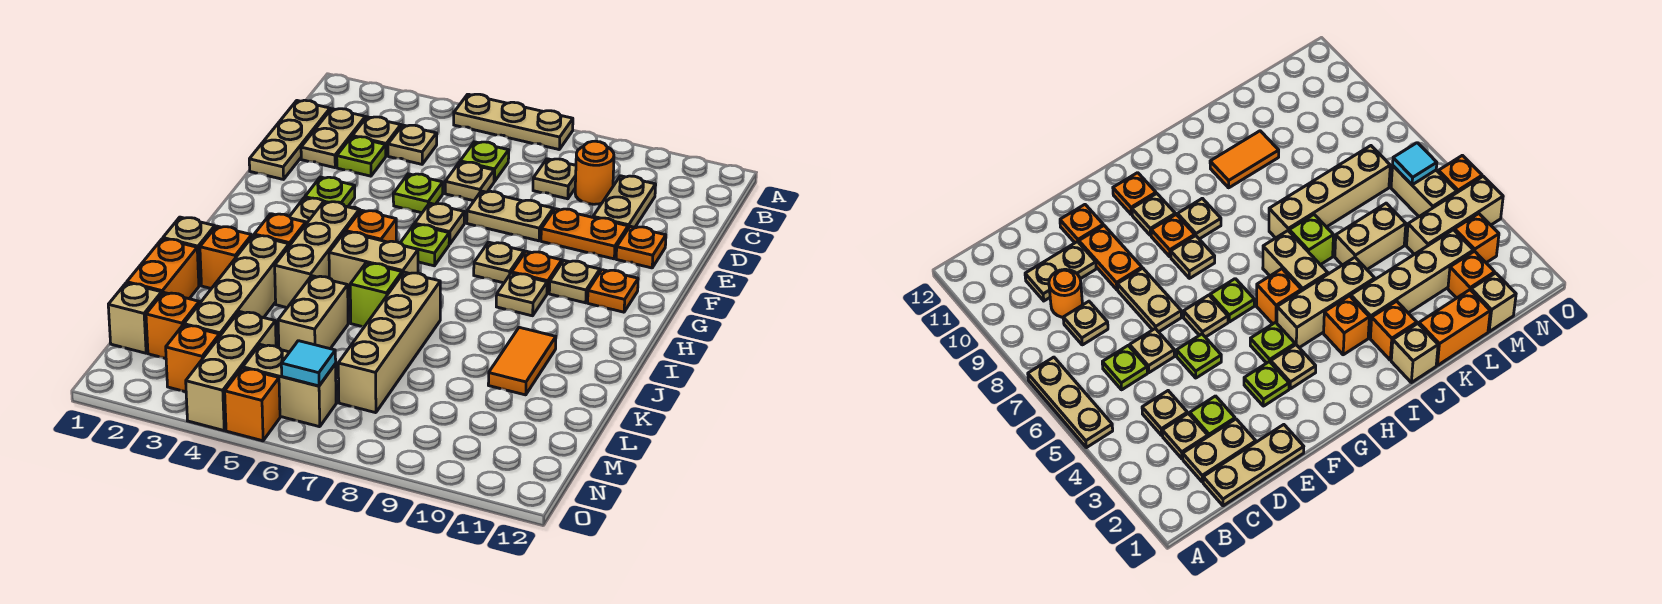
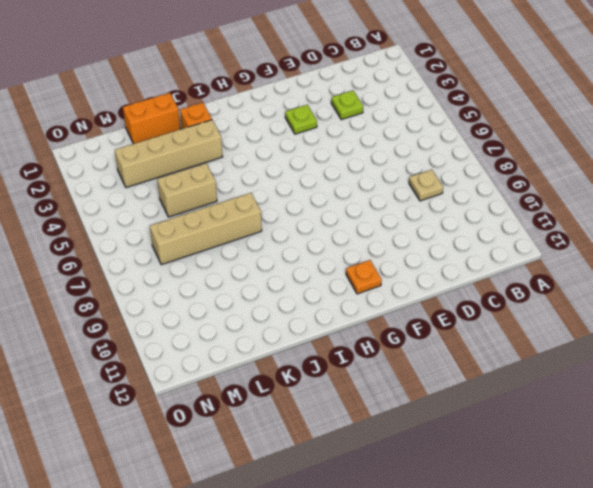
none -> tan plate A5:A7 level 1
none -> tan plate C1:E1 level 1
none -> tan plate C2:D2 level 1
none -> tan plate C3 level 1

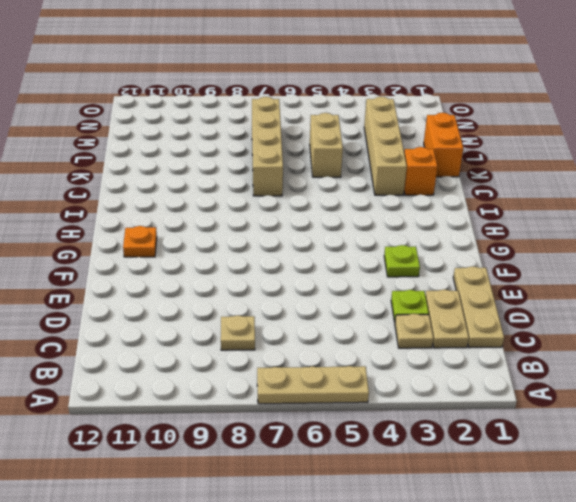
none -> tan plate C4 level 1
none -> lime plate C6 level 1
none -> orange round brick C9 level 1
none -> tan plate C10:D10 level 1

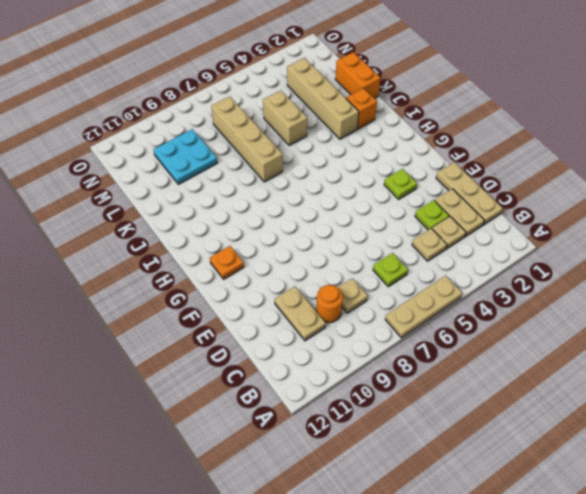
cyan plate L9:M10 level 1 -> none
none -> tan plate D6 level 1
none -> lime plate E5 level 1
none -> tan plate E7:E8 level 1
none -> orange plate E9:E10 level 1

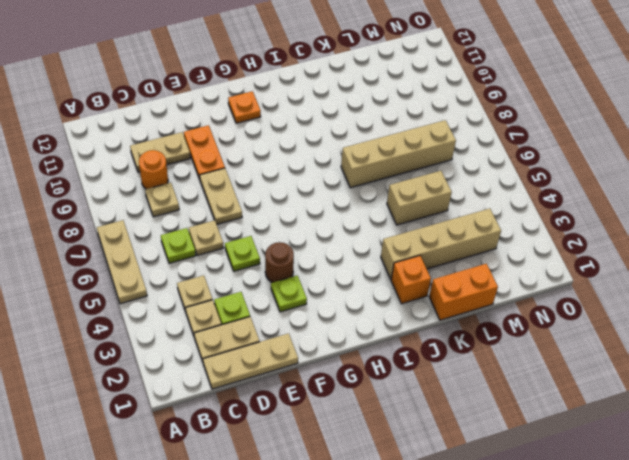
brown round brick F4 level 1 -> none
none -> orange plate E11 level 1
none -> tan plate F6 level 1
none -> tan plate G3 level 1
none -> lime plate G4 level 1

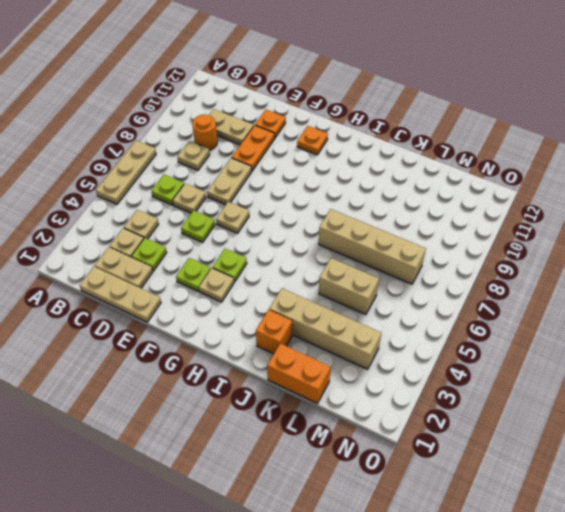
none -> lime plate G6 level 1
none -> tan plate G8 level 1
none -> orange plate G9 level 1
none -> tan plate G10 level 1

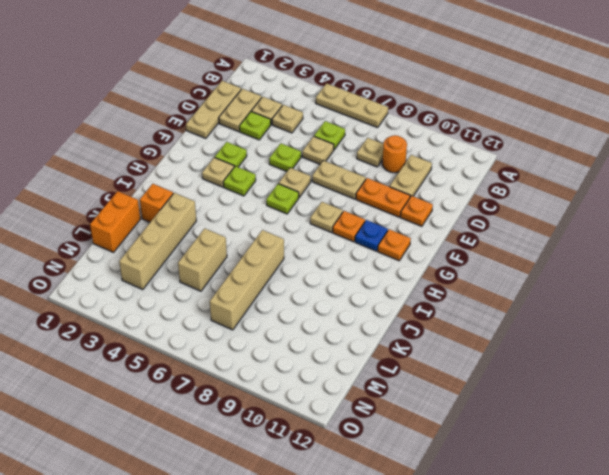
blue plate G10 level 1 -> tan plate G10 level 1
none -> tan brick H4:J4 level 1
none -> orange brick H5 level 1
none -> tan plate H9 level 1
none -> orange brick I3 level 1

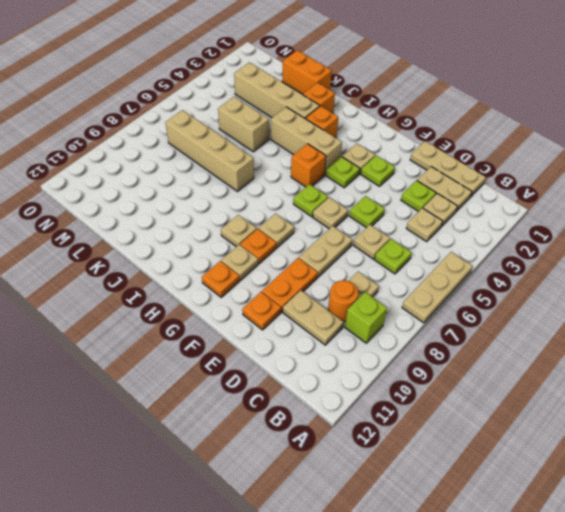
lime brick B9 level 1 -> lime brick J6 level 1
none -> tan brick I5:I6 level 1
none -> tan brick J1 level 1
none -> orange tile J10:K10 level 1
none -> tan brick M1 level 1

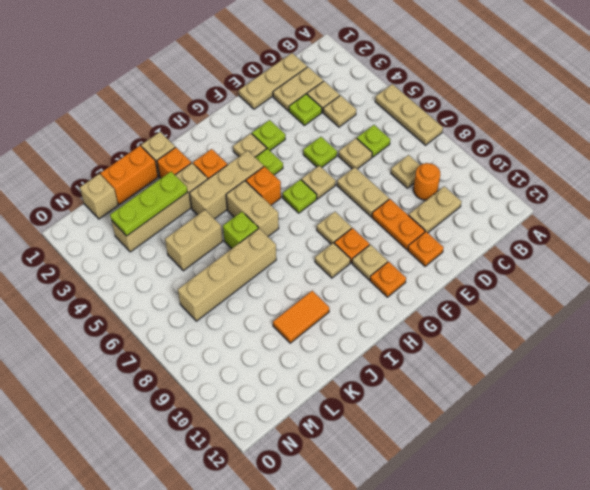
lime plate K3:M3 level 2 -> none
none -> orange brick M2 level 1
none -> tan brick M4:O4 level 1
none -> orange brick N3 level 1
none -> tan brick N5:N6 level 1

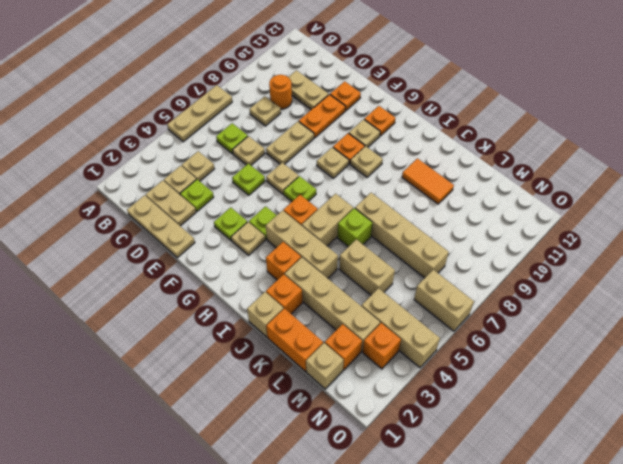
tan brick N6:O6 level 1 -> tan brick N5:N6 level 1
none -> orange brick O5 level 1
none -> cyan tile N6 level 2

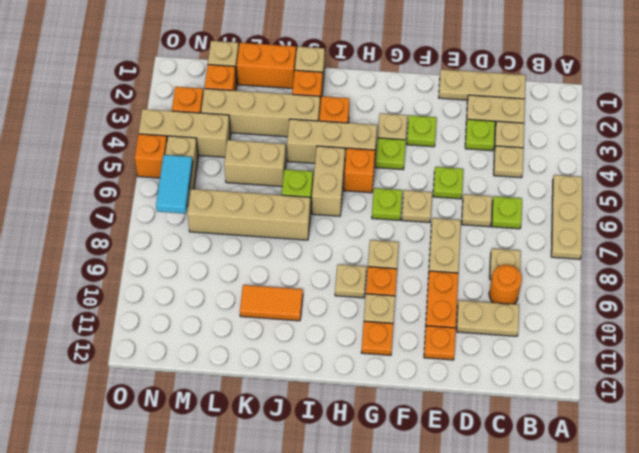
cyan tile N6:N7 level 2 -> cyan tile N6 level 2

